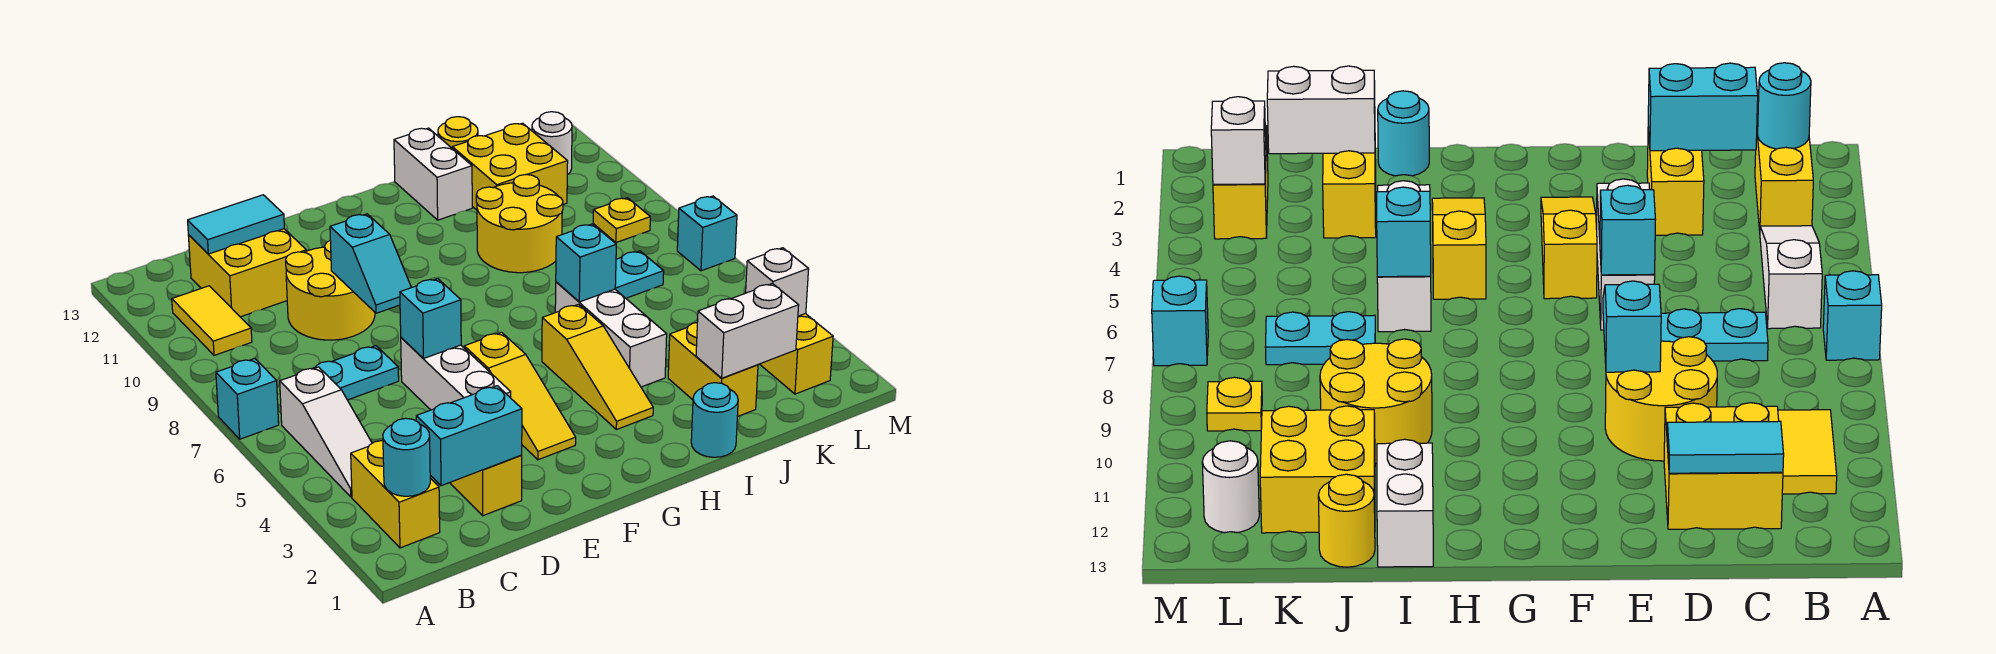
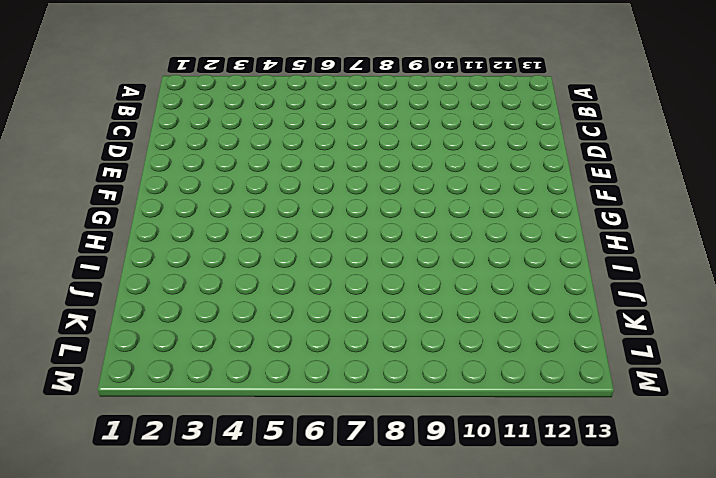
none -> cyan brick A7 level 1
none -> yellow brick B2:B3 level 1
none -> white slope B4:B6 level 1 top 6
none -> yellow tile B10:B11 level 1

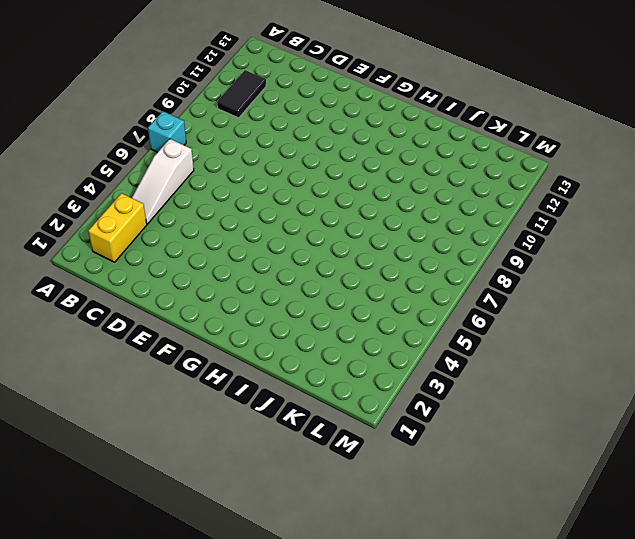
black tile B10:B11 level 1 -> yellow tile B10:B11 level 1
none -> cyan plate C7:D7 level 1
none -> yellow brick C11:D12 level 1
none -> yellow brick D2:D3 level 1
none -> yellow round brick D9:E10 level 1

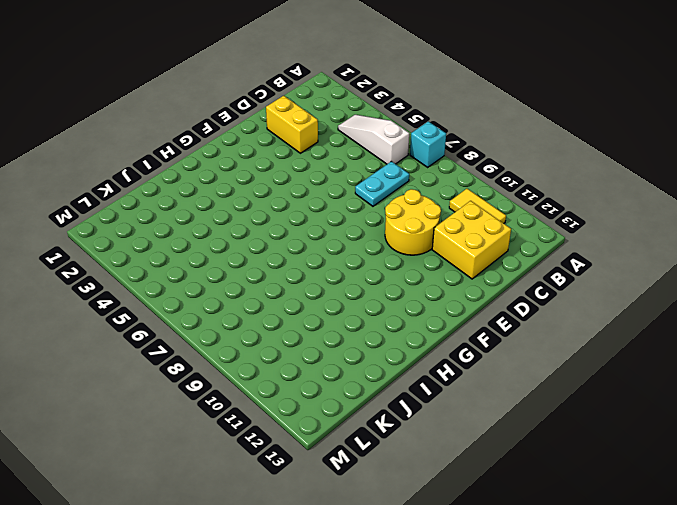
none -> yellow brick B2:B3 level 1
none -> white brick E4:E6 level 1
none -> yellow slope F3:F5 level 1 top 5
none -> yellow slope H3:H5 level 1 top 5

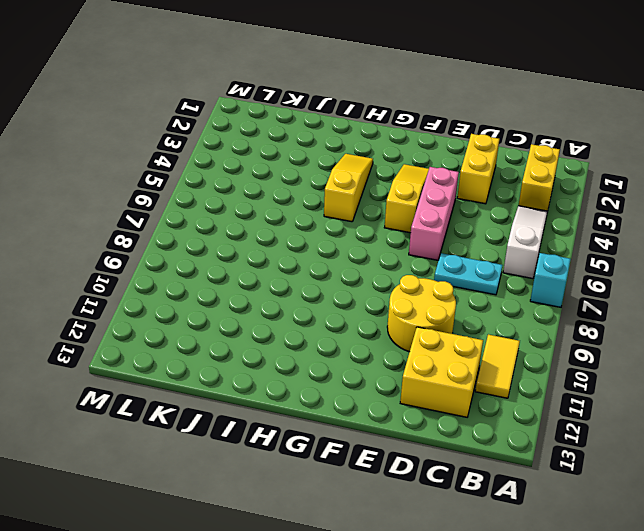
pink brick E4:E6 level 1 -> white brick E4:E6 level 1
none -> cyan round brick I1 level 1
none -> white brick I4:I6 level 1
none -> yellow round brick I9:J10 level 1
none -> white brick I12:I13 level 1

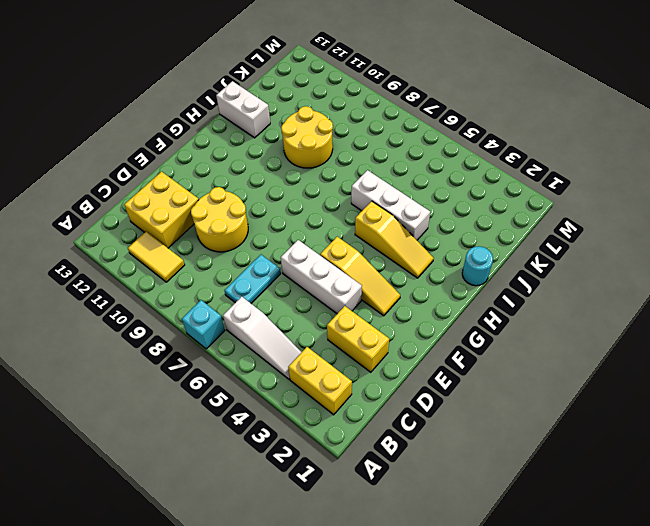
none -> yellow brick J2:J3 level 1
none -> cyan plate J7:K7 level 1
none -> yellow brick J11:K12 level 1
none -> yellow round brick J13 level 1

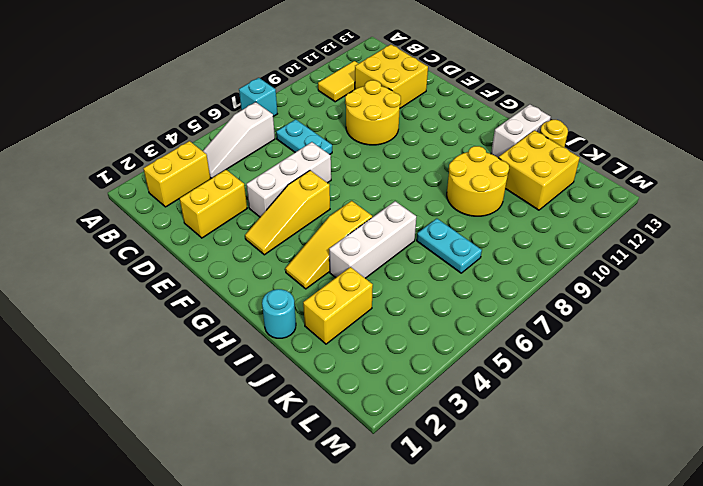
none -> yellow brick L2:L3 level 1
none -> yellow plate L9 level 1
none -> white round brick L12 level 1
none -> cyan brick M7 level 1

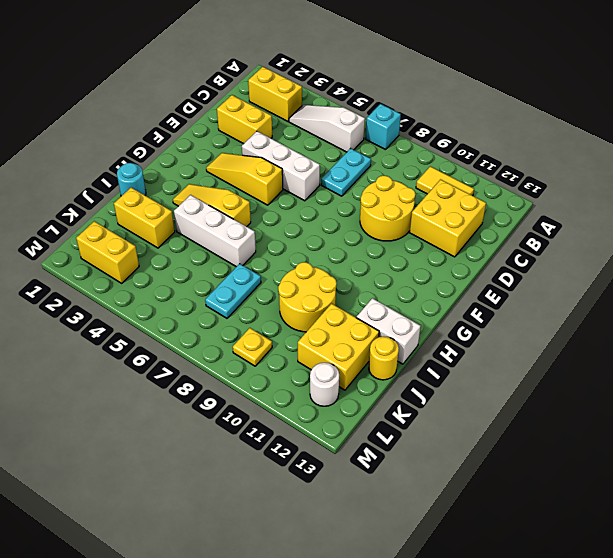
none -> cyan brick M7 level 1
none -> cyan round brick B2 level 2
none -> cyan brick C2:D2 level 2
none -> cyan tile C12:D12 level 2

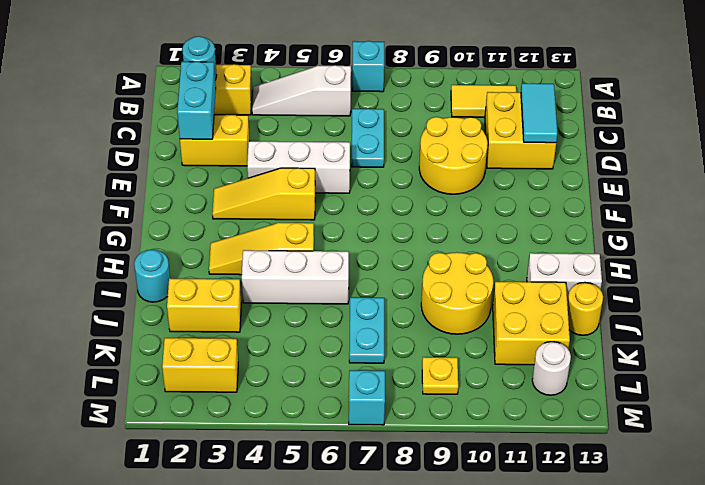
none -> cyan brick E6 level 2
none -> cyan slope E8:E9 level 2 top 9
none -> cyan brick I6 level 2
none -> white brick J2:K2 level 2

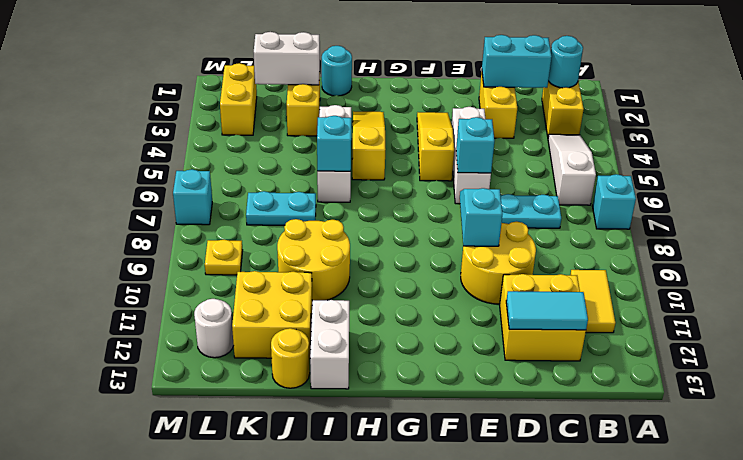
none -> white brick L3 level 2

